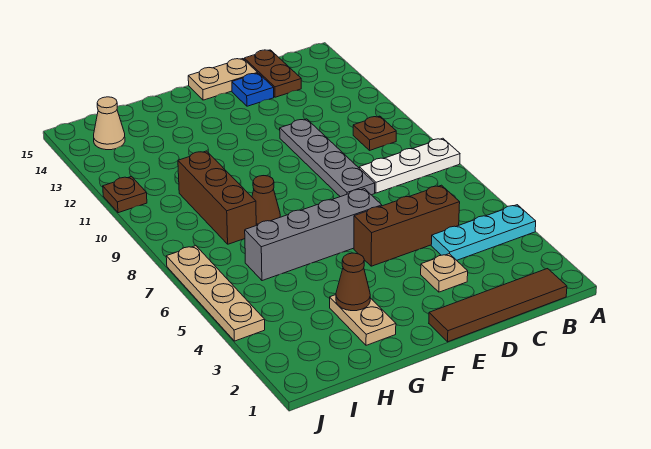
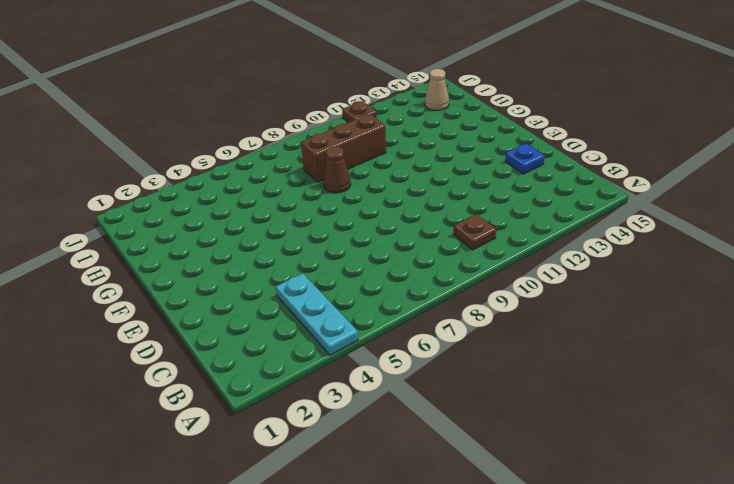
none -> white plate A8:C8 level 1
none -> brown tile B1:E1 level 1
none -> brown brick C5:E5 level 1

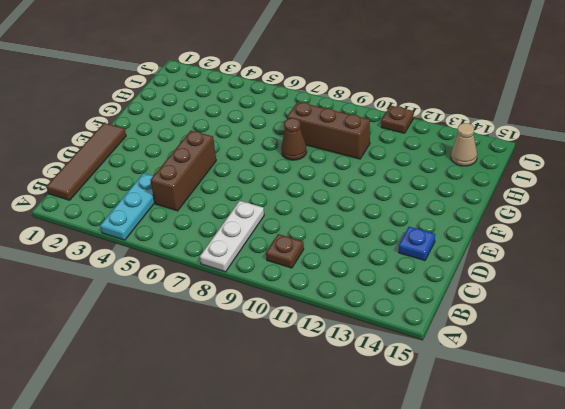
none -> brown plate C14:C15 level 1
none -> tan plate D3 level 1
none -> grey plate D8:D11 level 1

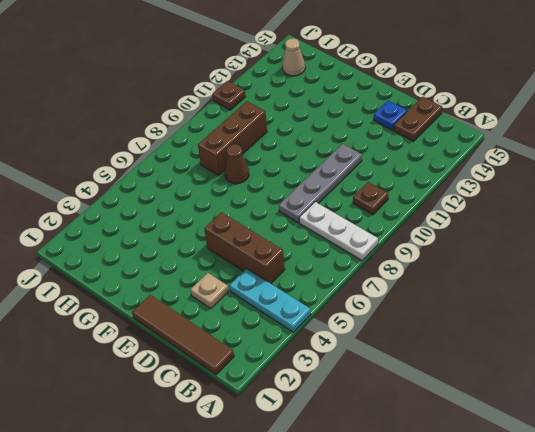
none -> tan plate D15:E15 level 1
none -> grey brick E6:H6 level 1
none -> tan plate G2:G3 level 1

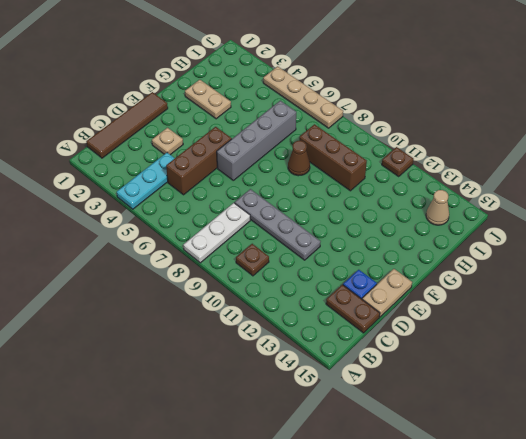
none -> brown cone G3 level 2

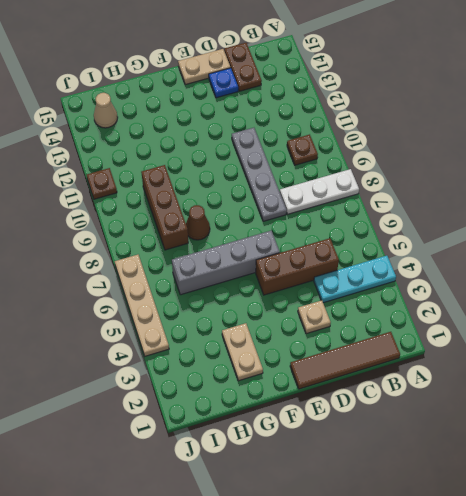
none -> brown cone G3 level 2

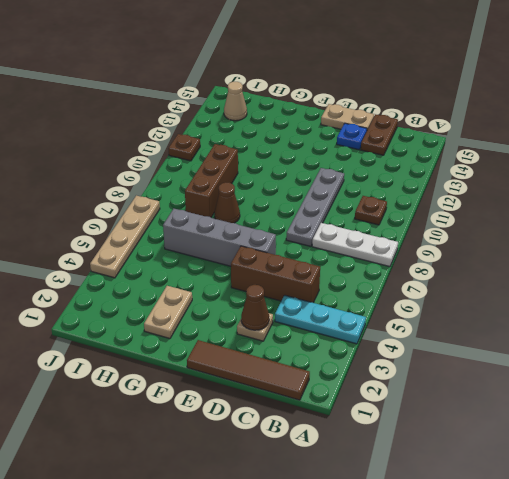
brown cone D3 level 2 -> brown cone G3 level 2

